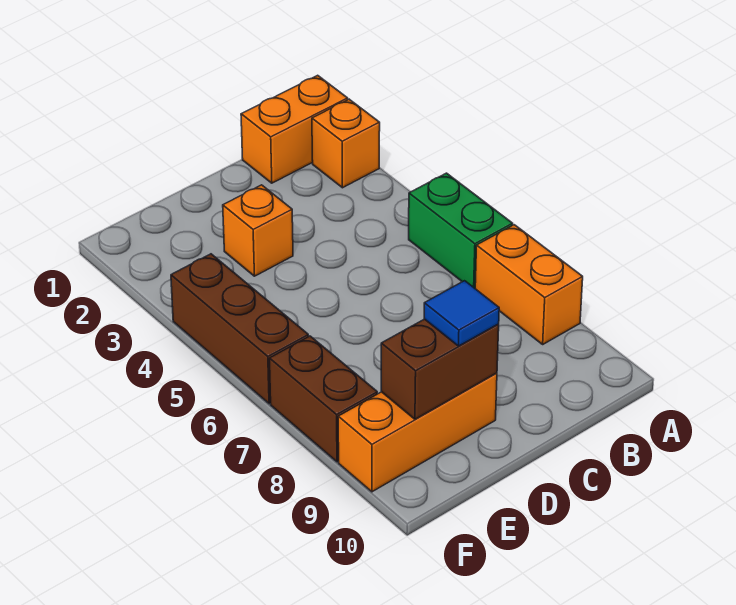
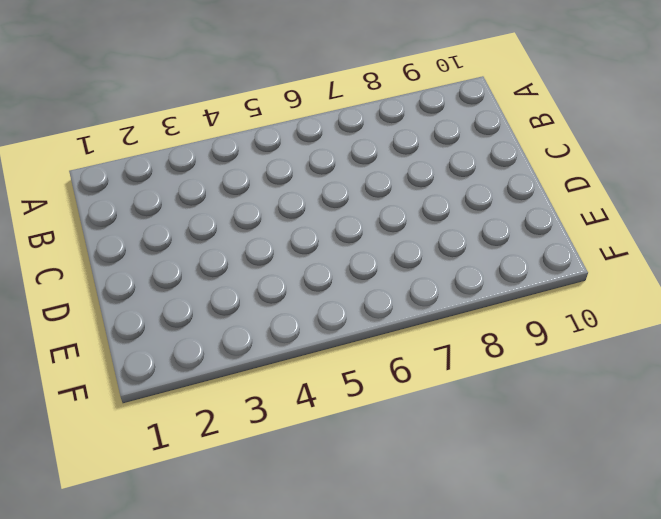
none -> orange brick A1:B1 level 1
none -> orange brick A2 level 1

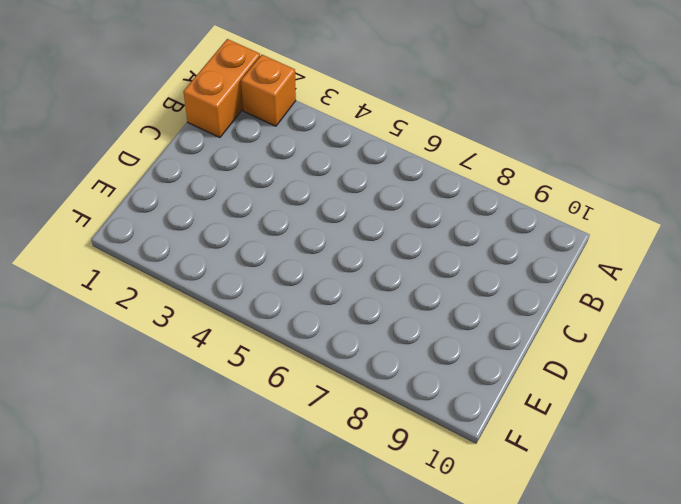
none -> green brick A5:A6 level 1
none -> orange brick A7:A8 level 1

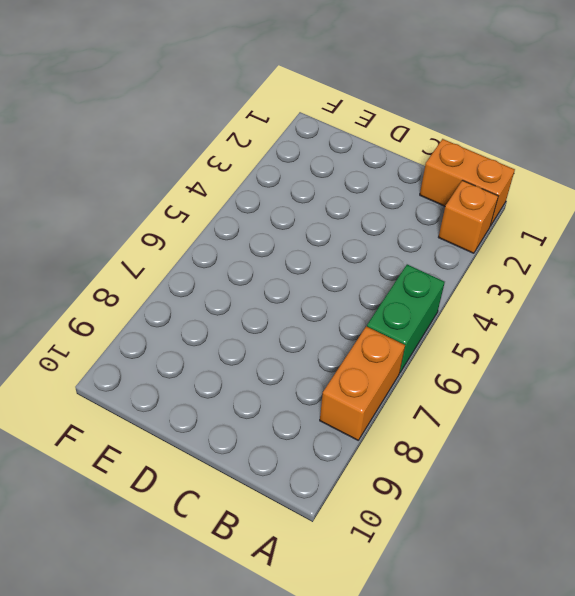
none -> orange brick D3 level 1
none -> orange brick D9:F9 level 1

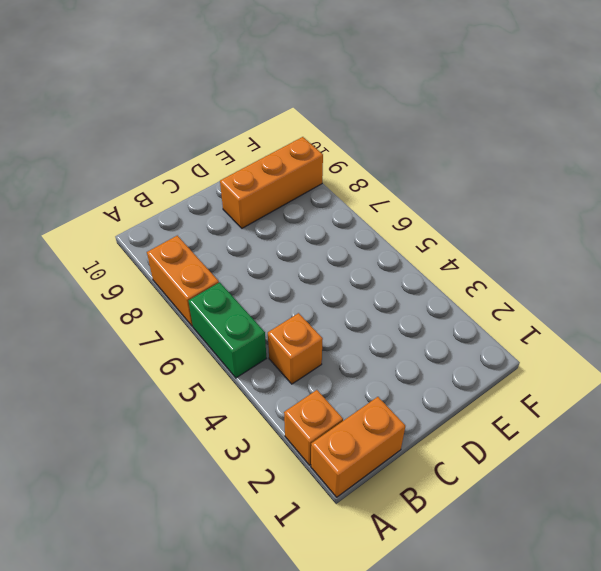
orange brick B4 level 1 -> orange brick D3 level 1
none -> brown brick F4:F6 level 1
none -> brown brick F7:F8 level 1

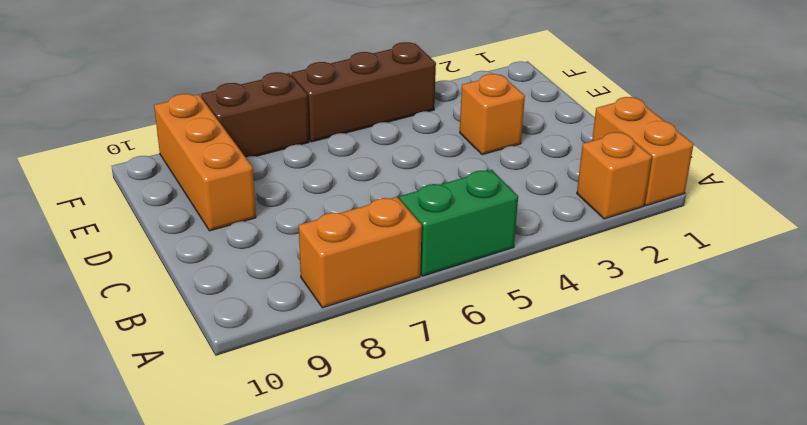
none -> brown brick D9:E9 level 2
none -> blue tile D9 level 3

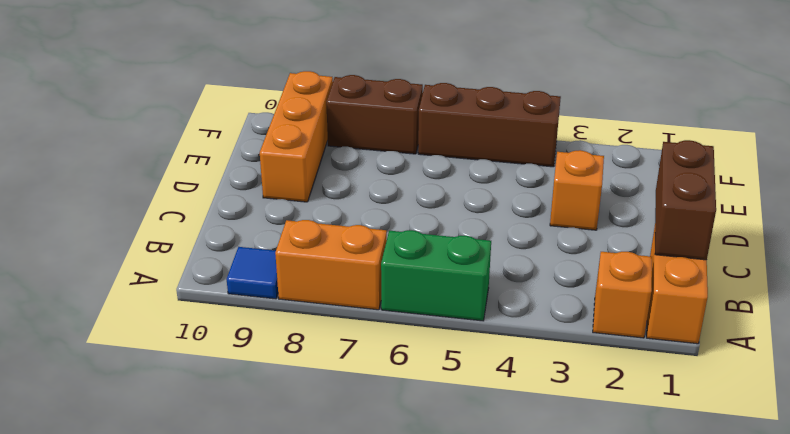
blue tile A9 level 1 -> blue tile D9 level 3
brown brick B1:C1 level 2 -> brown brick D9:E9 level 2

